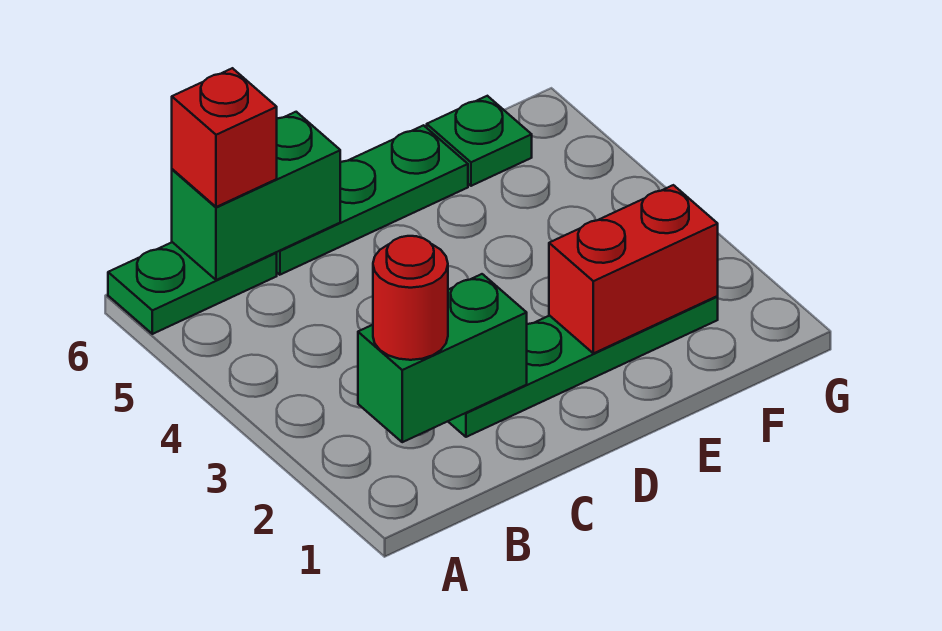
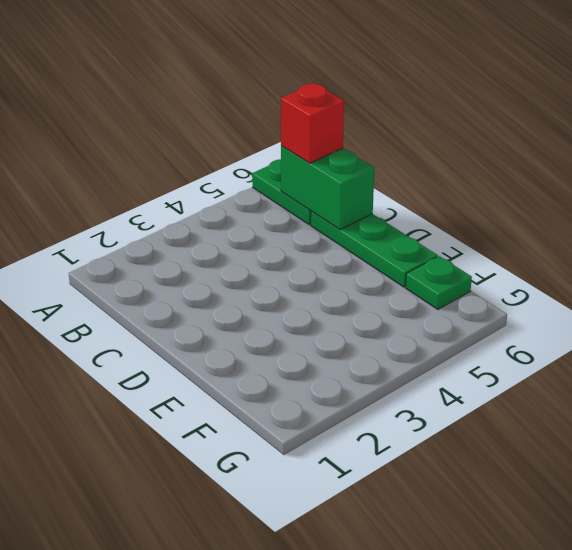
none -> green plate C2:F2 level 1
none -> green brick B2:C2 level 2

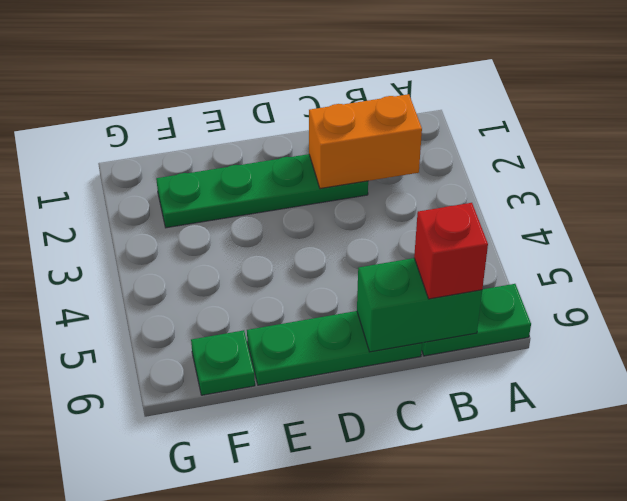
orange brick B2:C2 level 2 -> green brick B2:C2 level 2
none -> red brick E2:F2 level 2
none -> red round brick B2 level 3

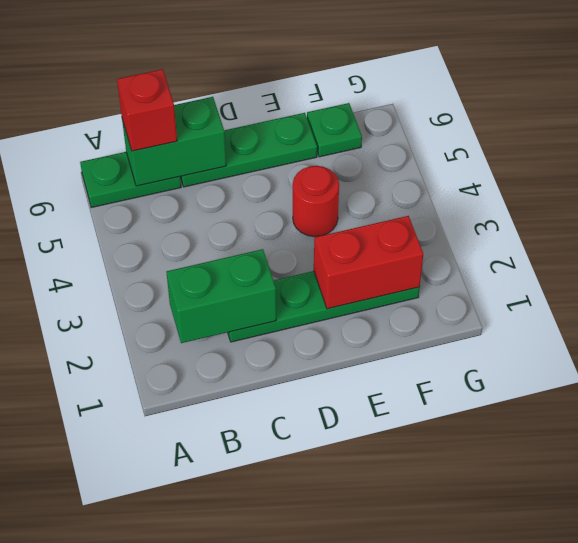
red round brick E4 level 1 -> red round brick B2 level 3

